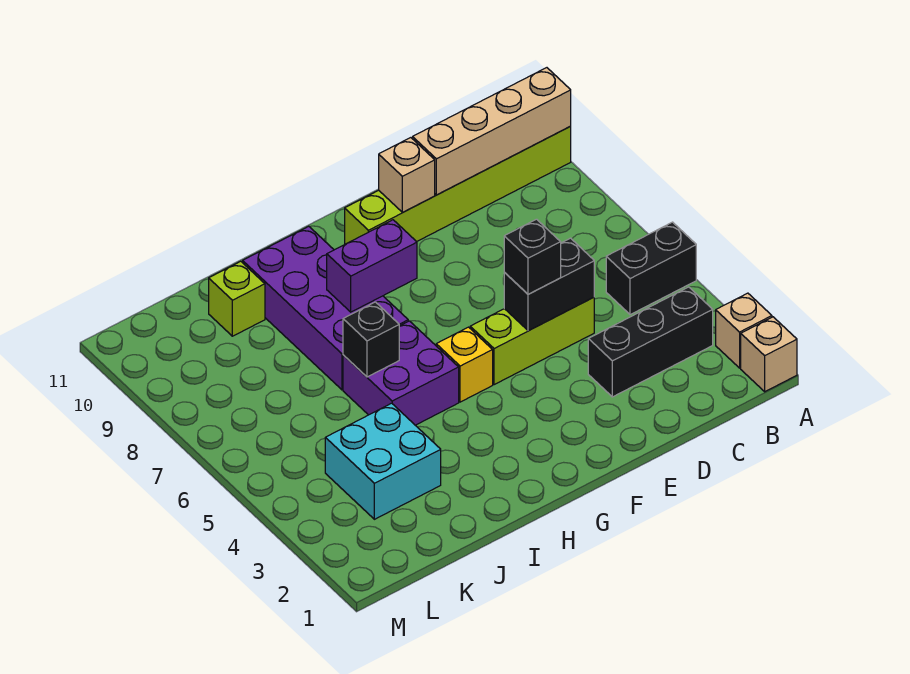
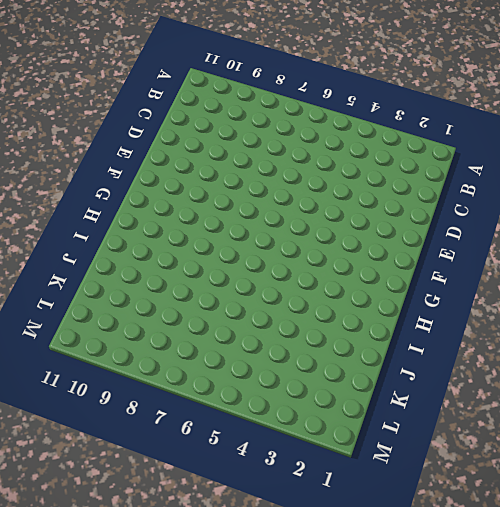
none -> tan brick A1 level 1
none -> tan brick A2 level 1
none -> black brick A5:B5 level 1

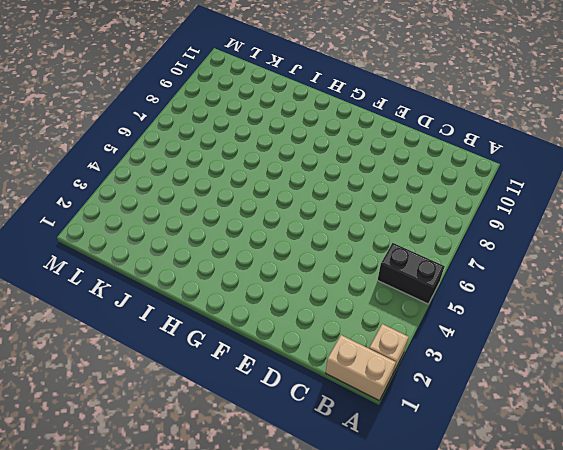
tan brick A1:B1 level 1 -> tan brick A1 level 1
none -> lime brick A10:F10 level 1
none -> black brick B3:D3 level 1
none -> lime brick D5:F5 level 1

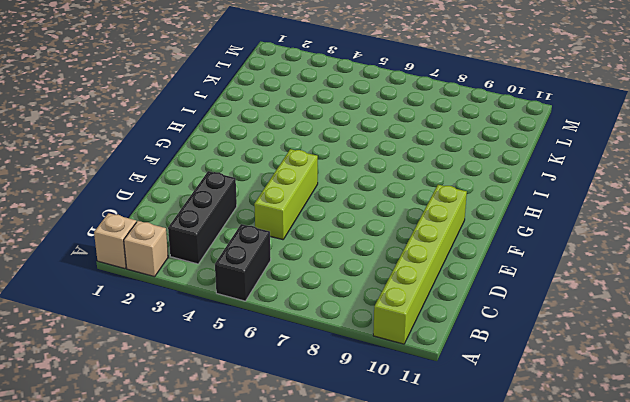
none -> yellow brick G5 level 1
none -> purple brick H5:I6 level 1
none -> purple brick H7:I10 level 1

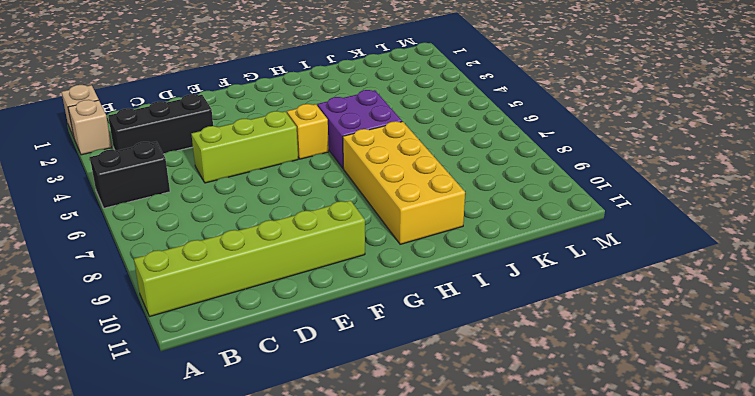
yellow brick H7:I10 level 1 -> purple brick H7:I10 level 1
none -> cyan brick J3:K4 level 1
none -> lime brick J10 level 1
none -> tan brick A10:D10 level 2

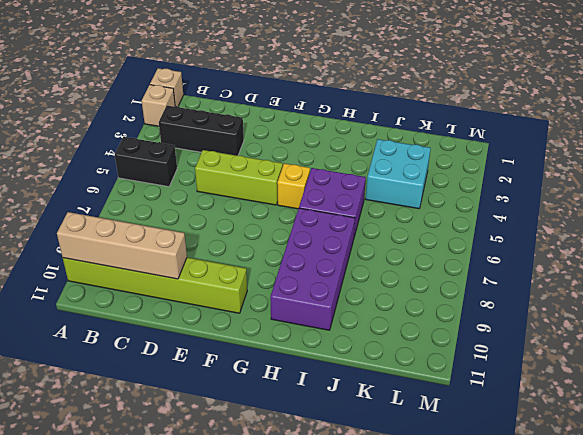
none -> lime brick J10 level 1
none -> black brick D5:E5 level 2
none -> tan brick E10 level 2

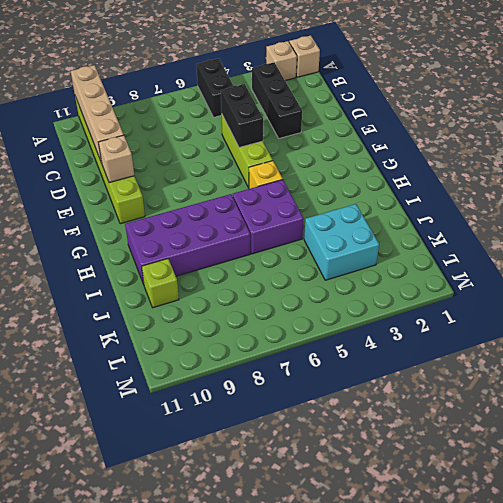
none -> purple brick G8:H8 level 2
none -> black brick I6 level 2
none -> black brick E5 level 3

